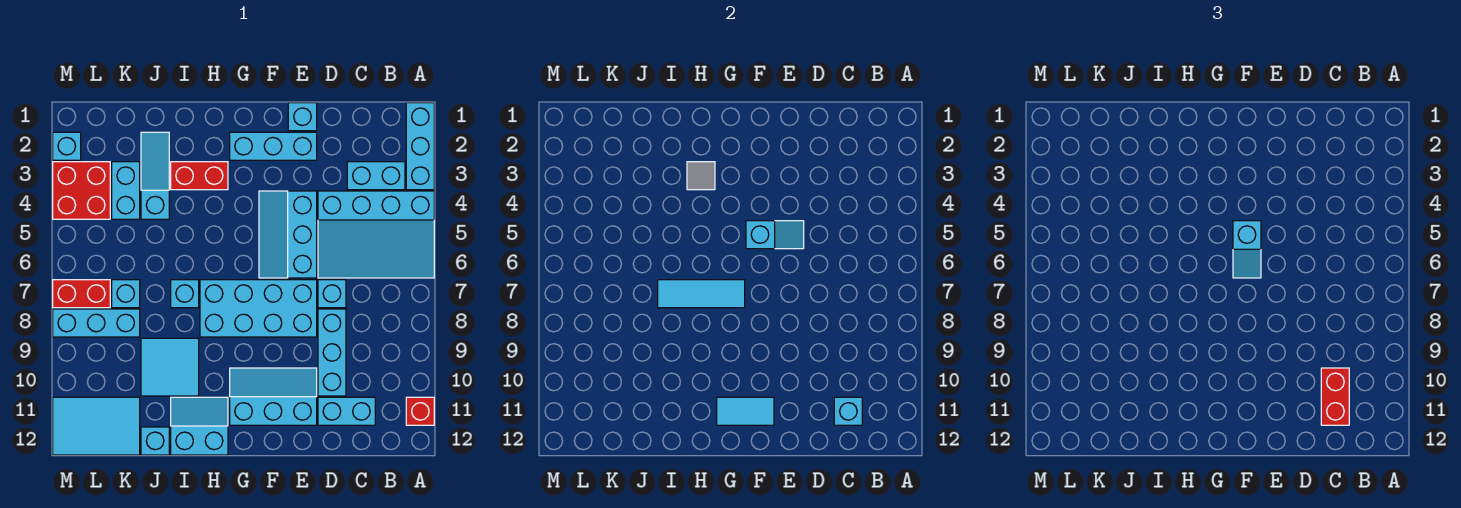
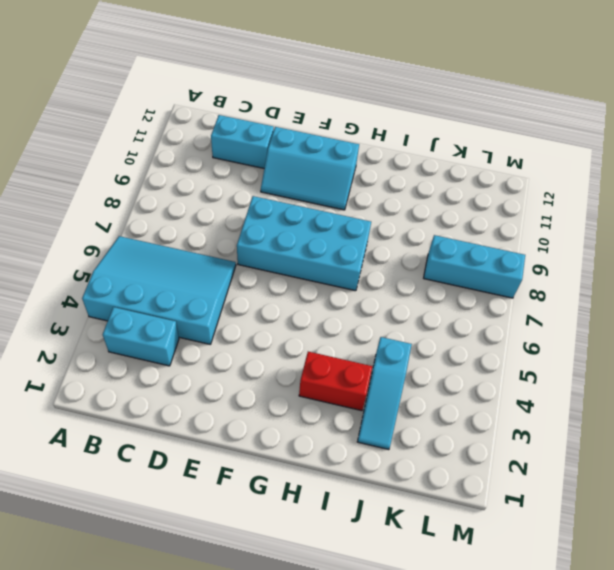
none -> cyan brick A1:A3 level 1
none -> red brick A11 level 1
none -> cyan brick D7 level 1
none -> cyan brick D8:D10 level 1

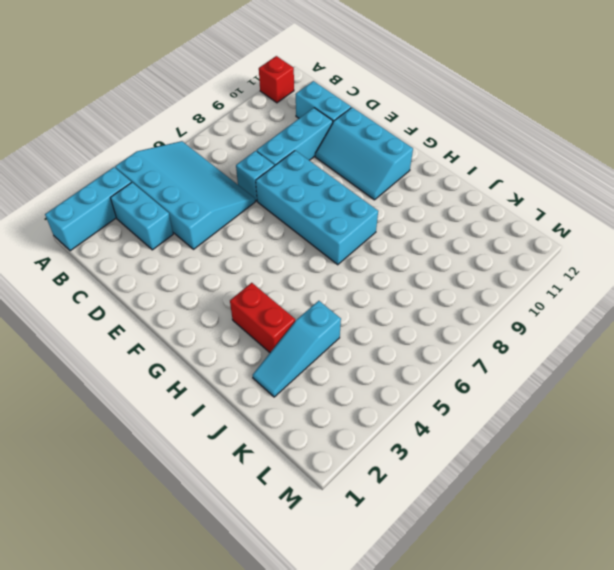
none -> cyan brick E1 level 1
none -> cyan brick E2:G2 level 1
none -> cyan slope E4:F6 level 1 top E
none -> cyan slope H11:I12 level 1 top 12

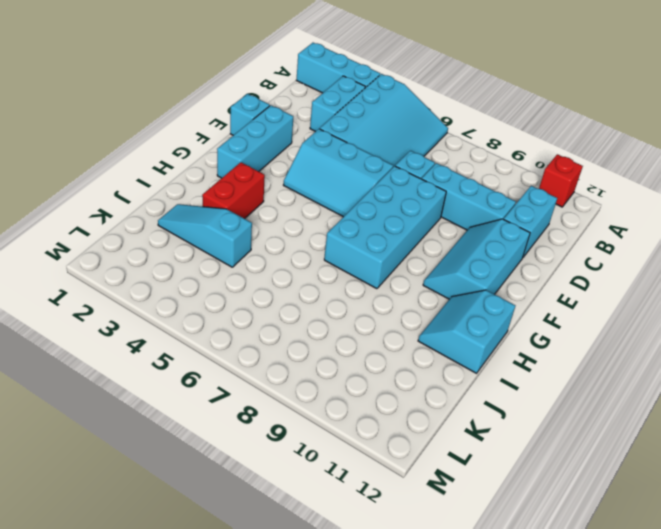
none -> cyan brick I7 level 1
none -> cyan tile I9:J10 level 1
none -> cyan brick J12 level 1
none -> cyan brick K3:K4 level 1

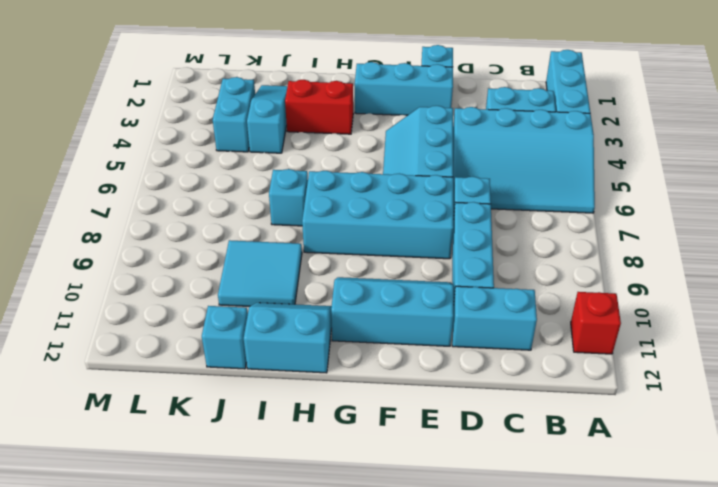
none -> cyan brick K7 level 1
none -> cyan brick K8:M8 level 1
none -> cyan tile K11:M12 level 1
none -> red brick L3:M4 level 1

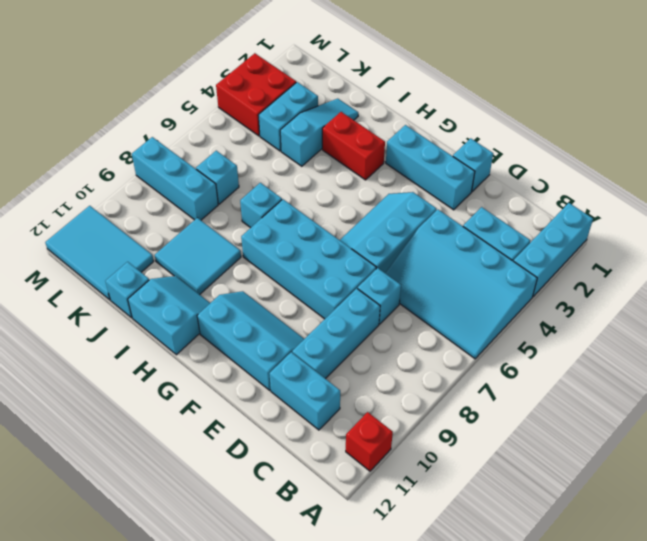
none -> red brick L7:M7 level 1
none -> cyan brick M2 level 1
none -> cyan brick C11 level 2
none -> cyan slope E5:F5 level 2 top F

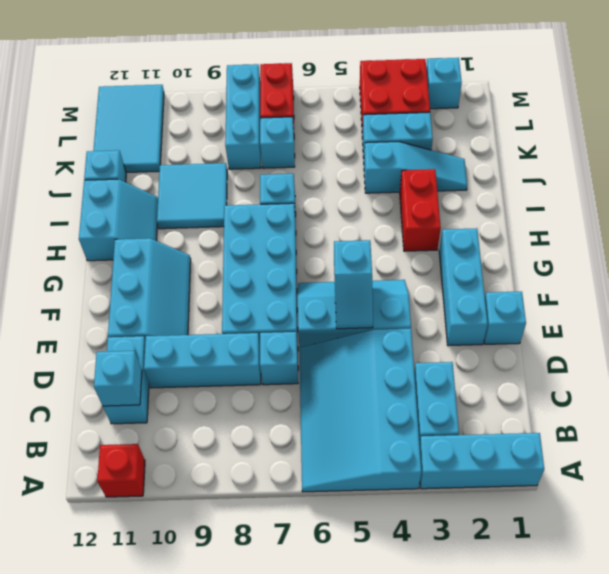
none -> cyan tile F11:G11 level 2
none -> cyan tile G7:I7 level 2
none -> grey tile H3 level 2
none -> red brick C10:C11 level 3

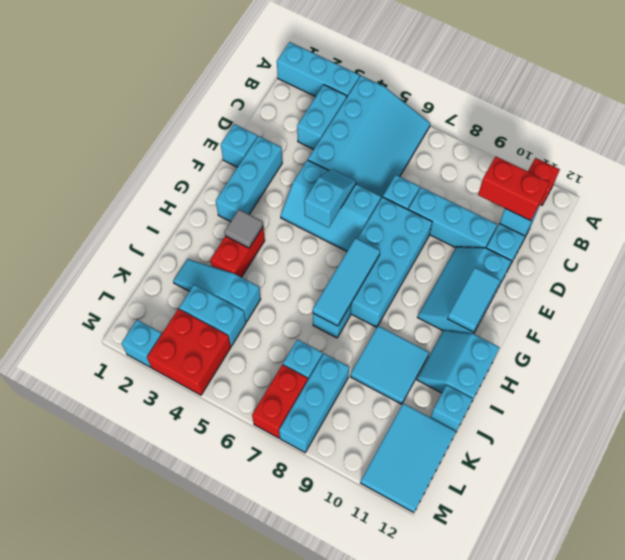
none -> cyan slope F5:F6 level 3 top 5

